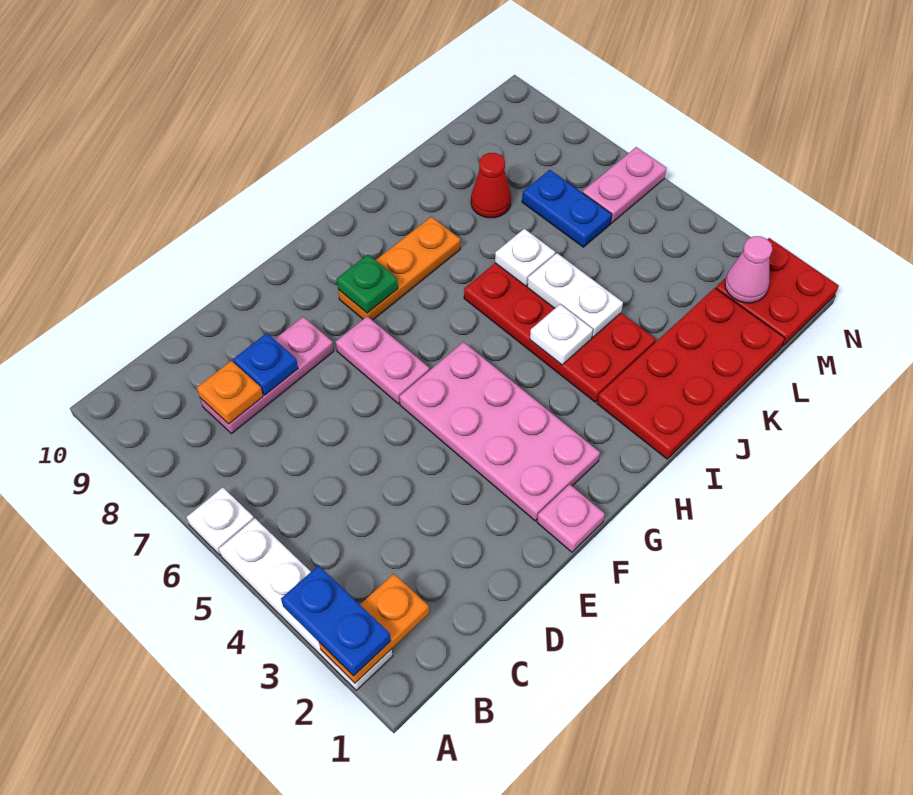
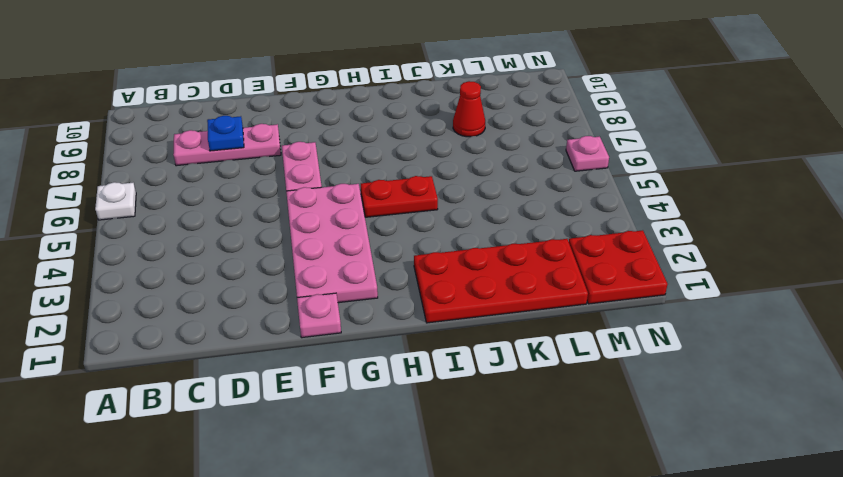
red plate H5:I5 level 1 -> red plate I3:J6 level 1
pink plate N6 level 1 -> pink plate M6:N6 level 1
none -> white plate A2:A5 level 1
none -> orange plate G8:I8 level 1
none -> blue plate L6:L7 level 1

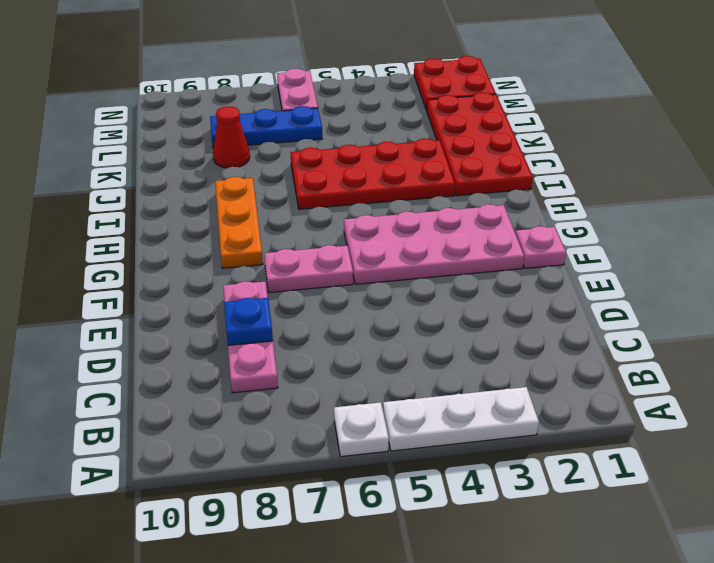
white plate A3:A5 level 1 -> white plate A2:A5 level 1
blue plate L6:L8 level 1 -> blue plate L6:L7 level 1
none -> orange plate A2:B2 level 2
none -> orange plate C8 level 2
none -> green plate G8 level 2

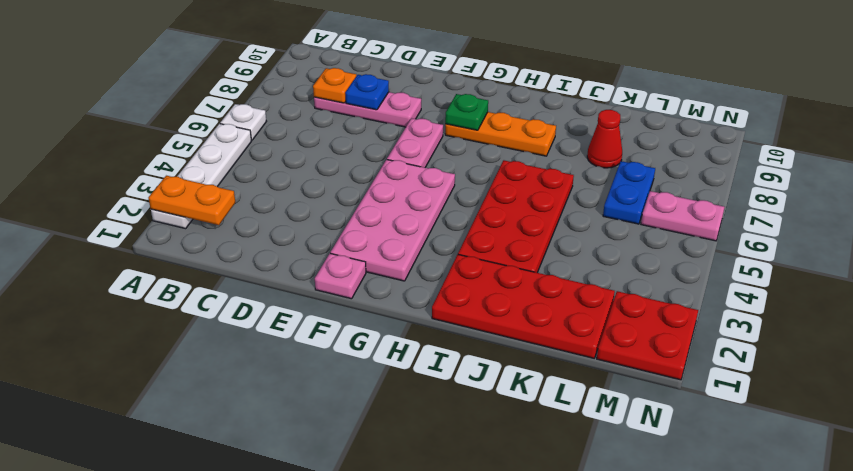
none -> white plate I4 level 2
none -> white plate J4:J5 level 2
none -> white plate J6 level 2

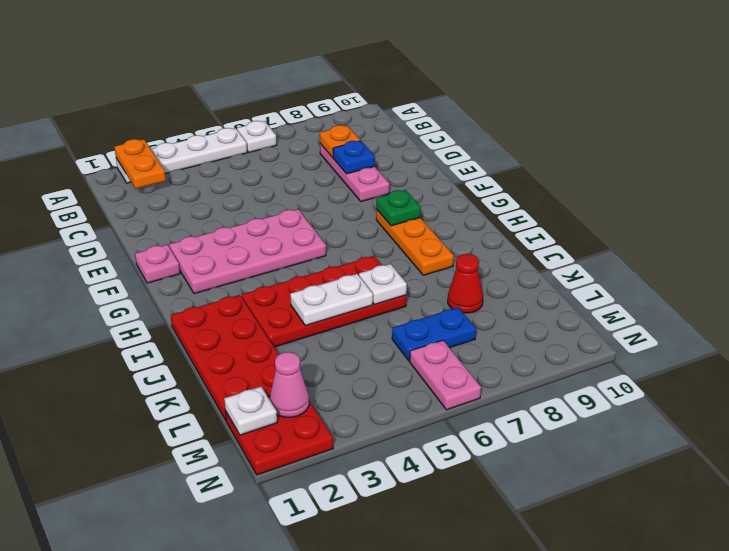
white plate M1 level 2 -> white plate I4 level 2
none -> pink plate F6:F7 level 1
none -> blue plate A2:A3 level 3

